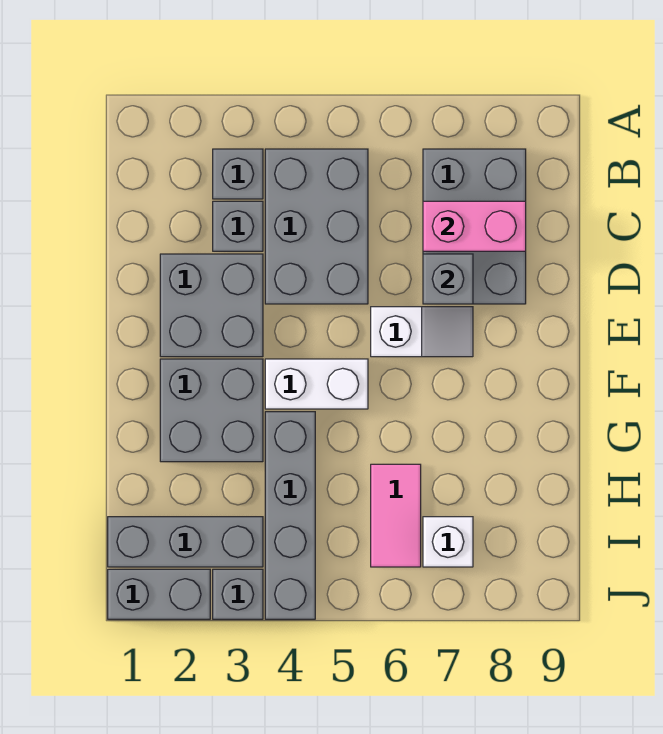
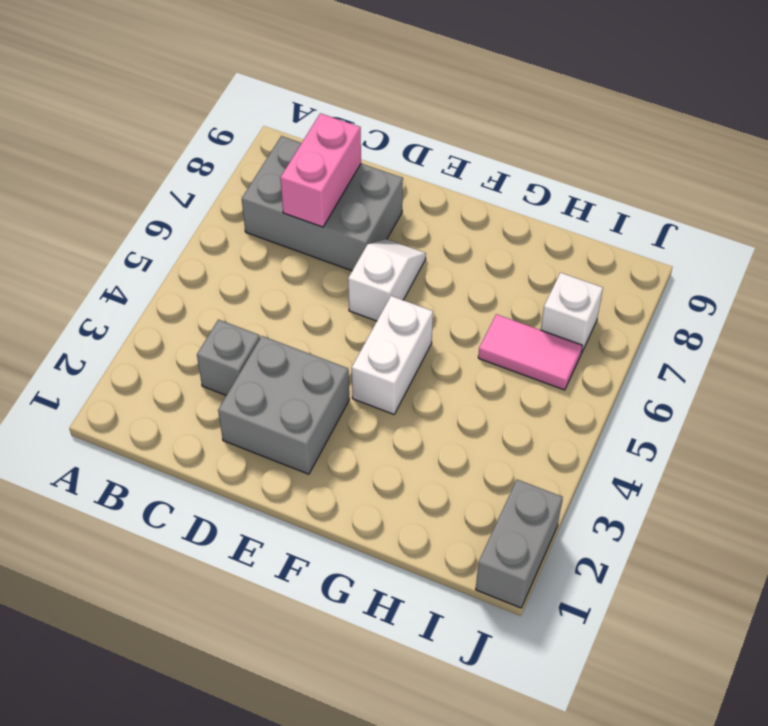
none -> grey brick B3 level 1
none -> grey brick B4:D5 level 1
none -> grey brick F2:G3 level 1

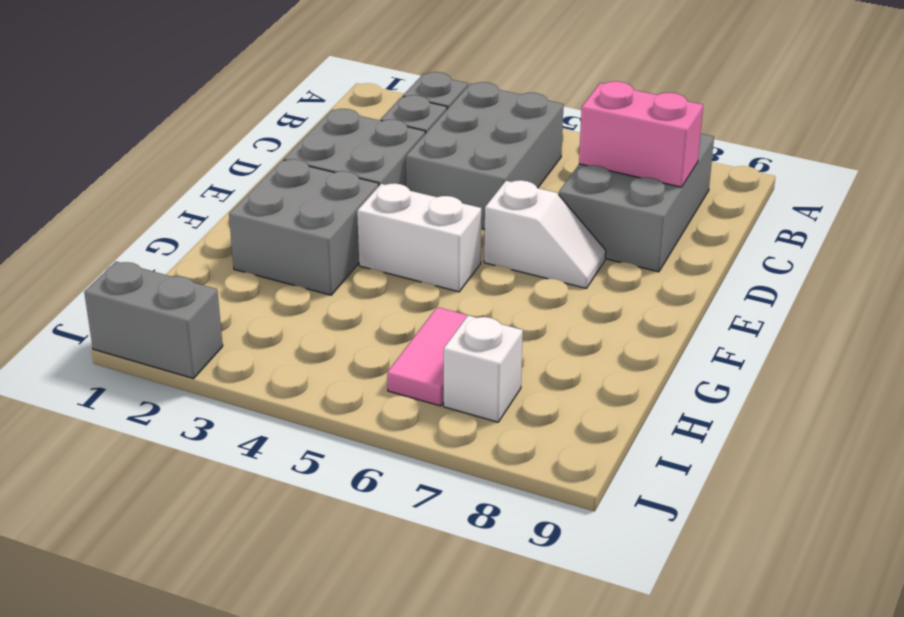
none -> grey brick G4:J4 level 1
none -> grey brick I1:I3 level 1
none -> grey brick J3 level 1

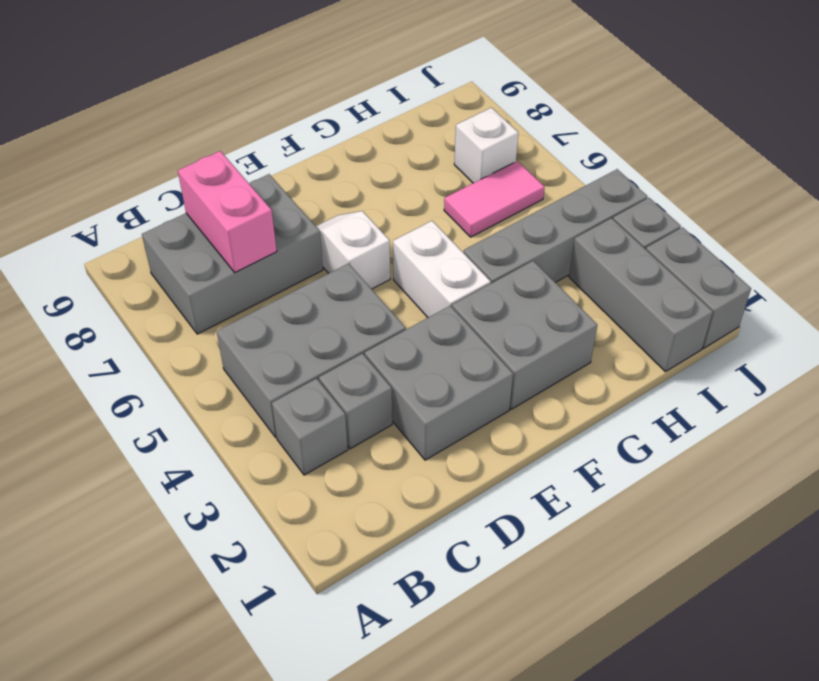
none -> grey brick D7 level 2

